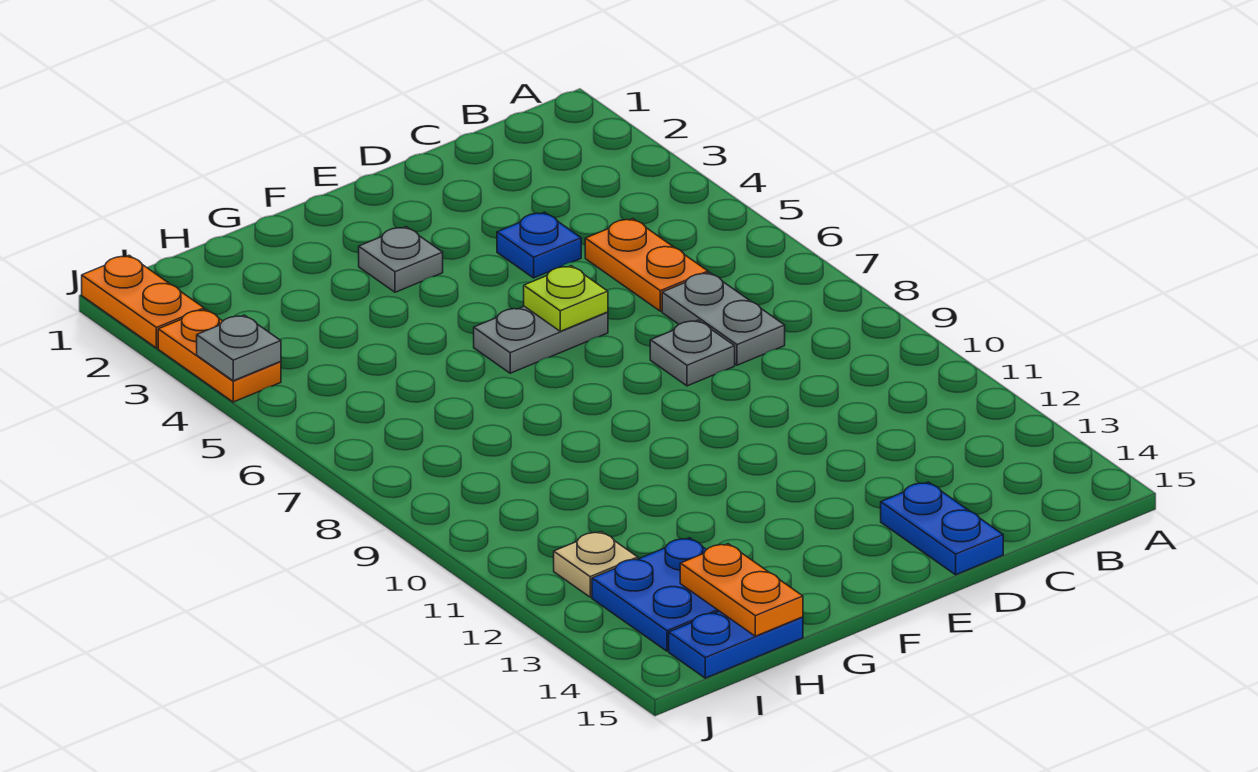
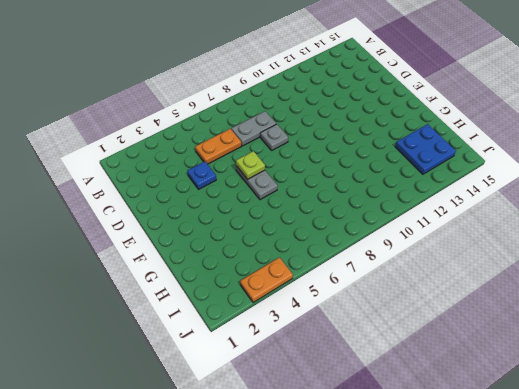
none -> blue plate D14:D15 level 1
none -> grey plate F3 level 1
none -> blue plate H15:I15 level 1

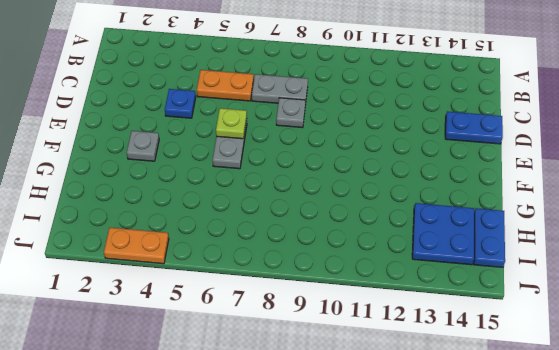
none -> tan plate I12 level 1
none -> orange plate J1:J2 level 1
none -> orange plate H14:H15 level 2

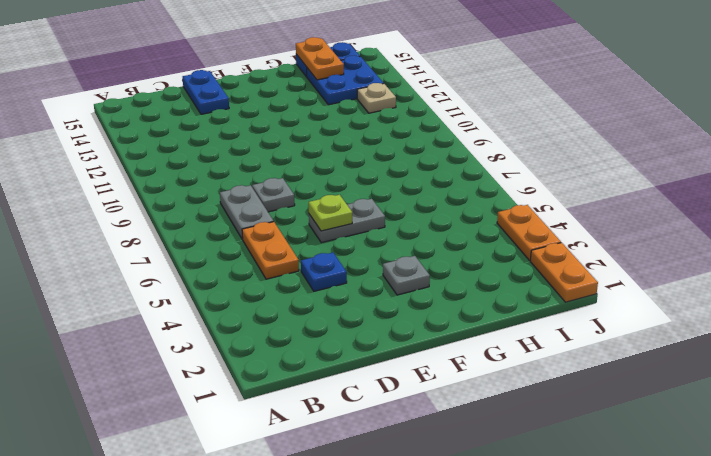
none -> grey plate J4 level 2

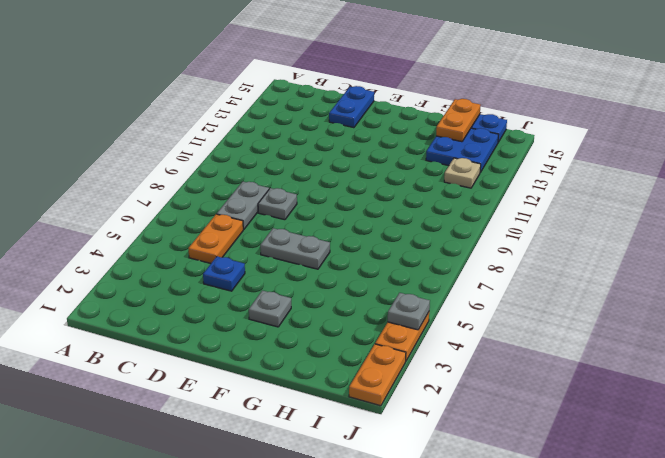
none -> lime plate E6 level 2

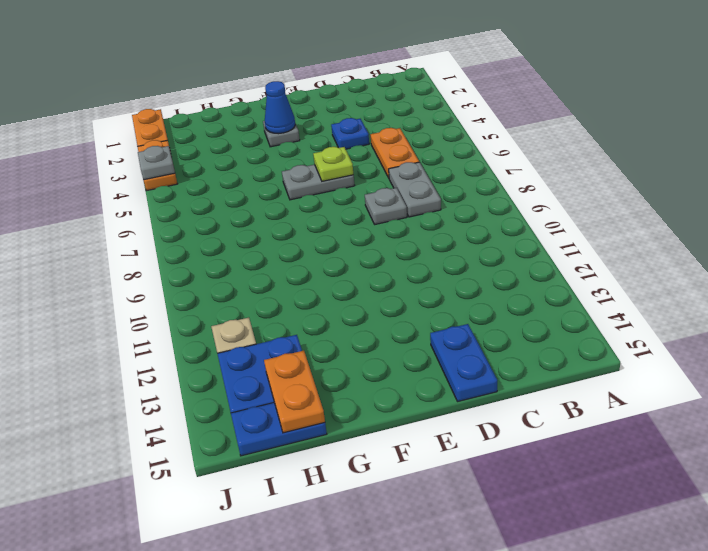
blue cone F3 level 2 -> none

